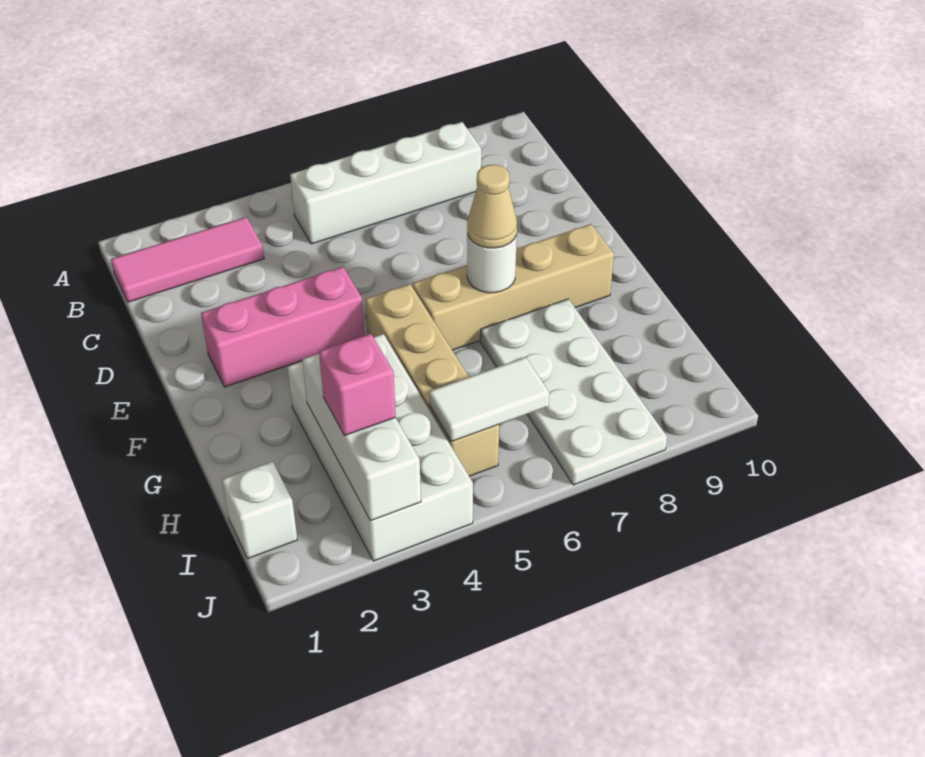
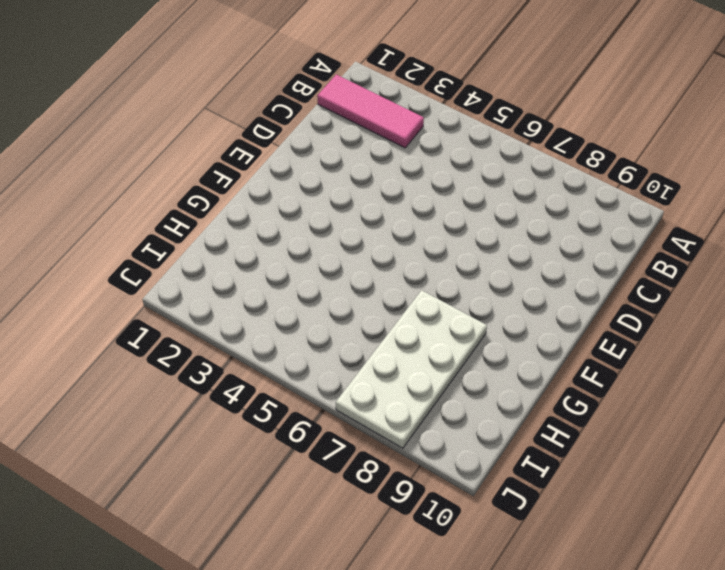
none -> white brick B5:B8 level 1
none -> pink brick E2:E4 level 1
none -> tan brick F5:I5 level 1

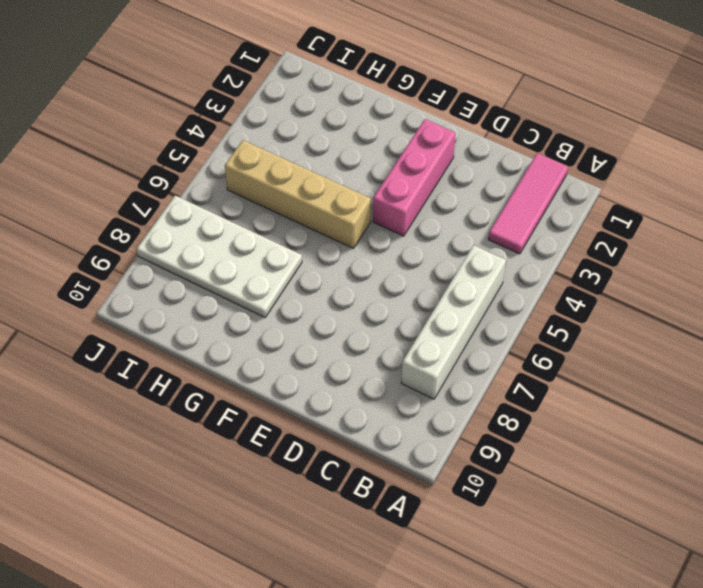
none -> tan brick F6:F9 level 1
none -> white brick G3:J4 level 1
none -> white brick I1 level 1

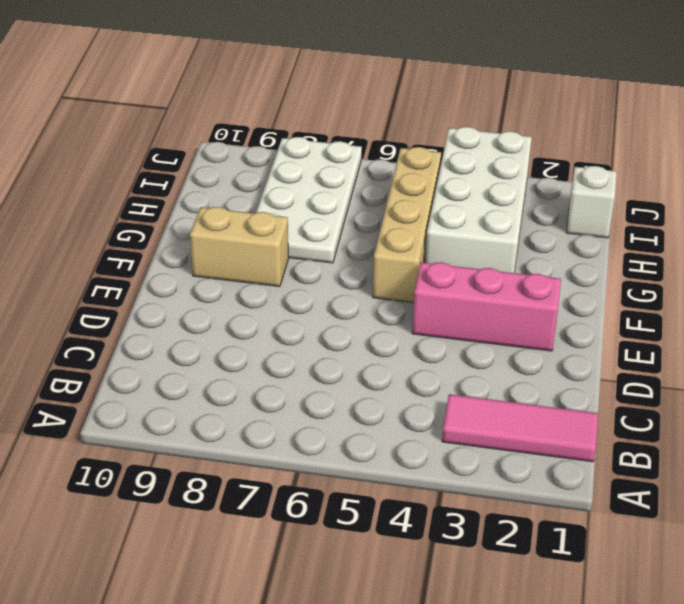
tan brick F8:F9 level 1 -> tan brick F6:F9 level 1
none -> white brick B5:B8 level 1
none -> white round brick F7 level 2
none -> white brick H3:J3 level 2

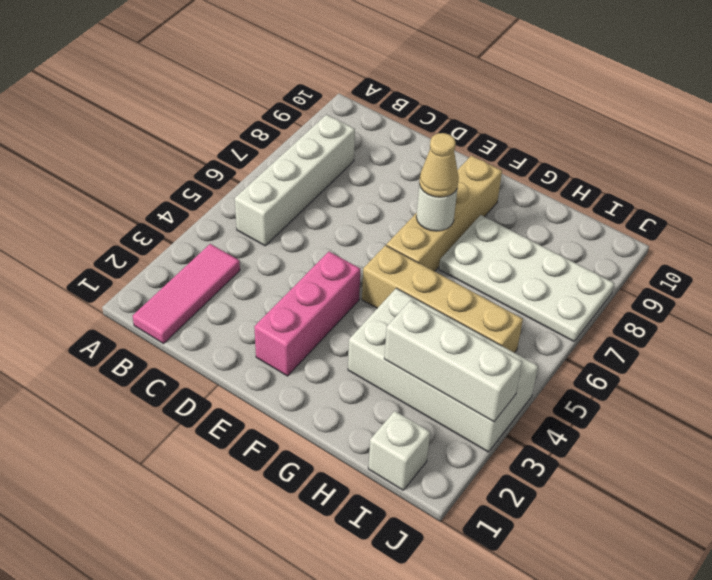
none -> white tile I5:I6 level 2
none -> pink brick I3 level 3

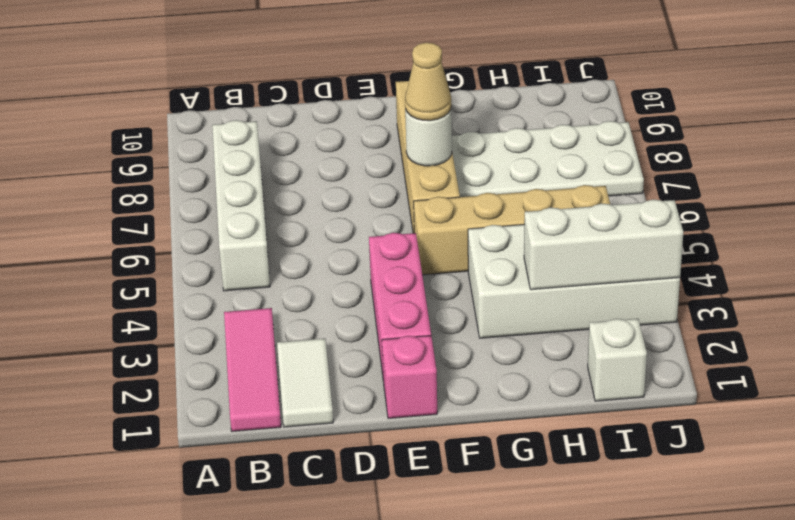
white tile C1:C2 level 1 -> white tile I5:I6 level 2
pink brick E1 level 1 -> pink brick I3 level 3

